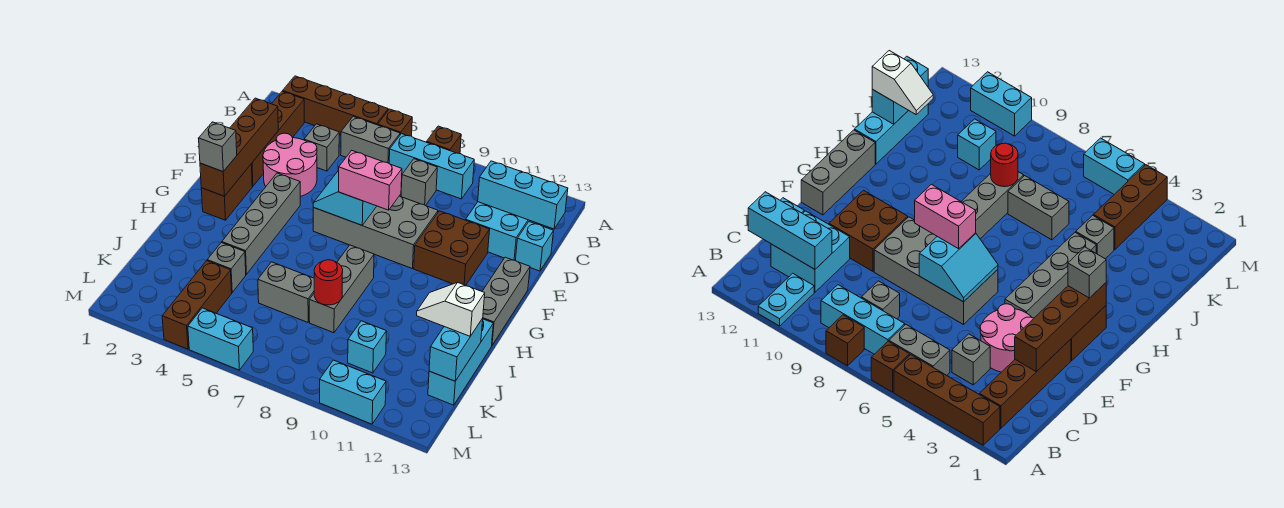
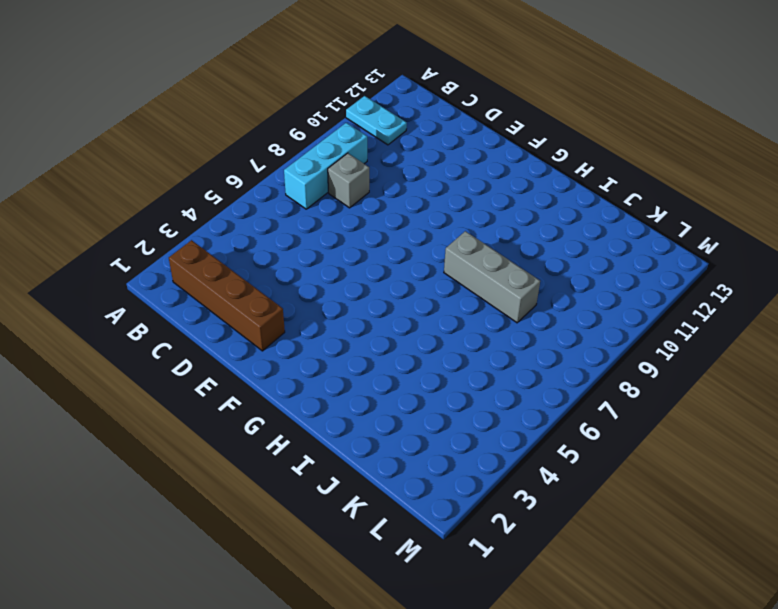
none -> brown brick A2:A5 level 1
none -> brown brick A6 level 1
none -> brown brick A8 level 1
none -> grey brick B5:B6 level 1

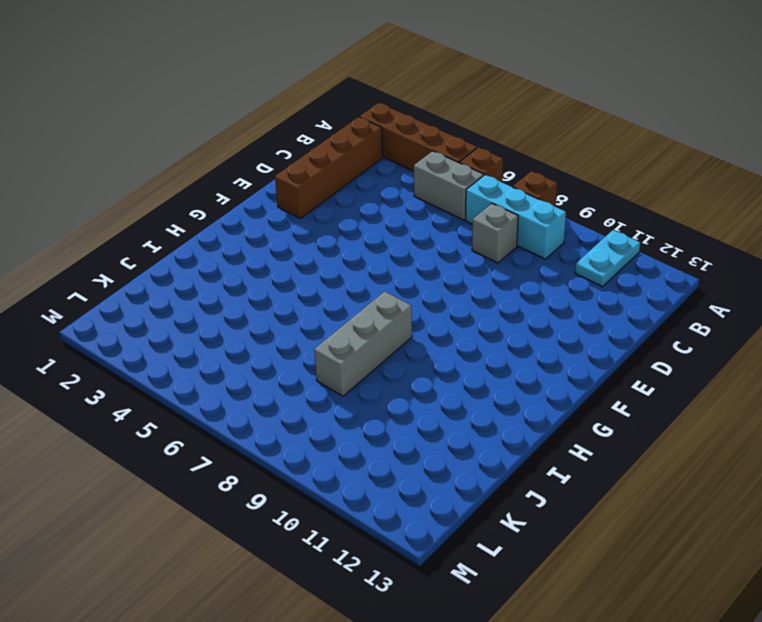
none -> grey brick C4 level 1
none -> cyan brick C11:D12 level 1
none -> pink round brick D3:E4 level 1
none -> cyan brick D13 level 1

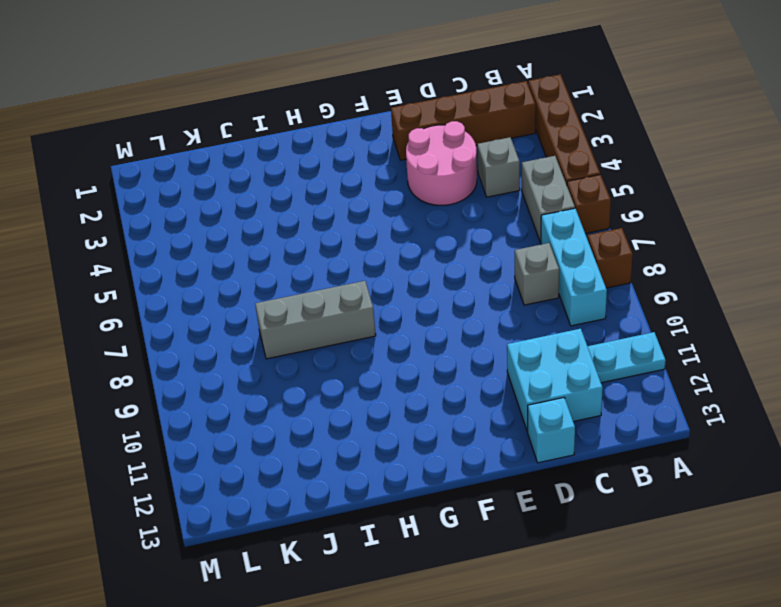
none -> grey brick E6:F9 level 1
none -> brown brick E10:F11 level 1
none -> brown brick F2:G2 level 1
none -> grey brick F4:I4 level 1

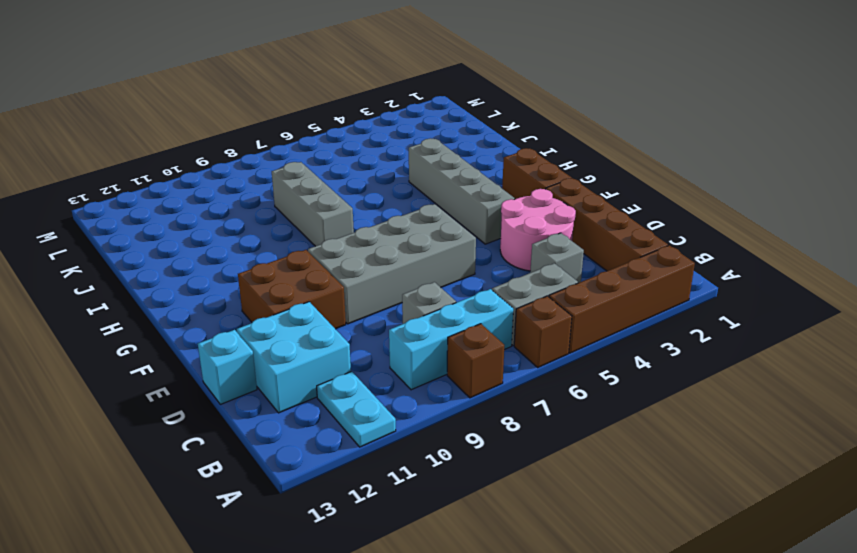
none -> grey brick F13:H13 level 1
none -> cyan brick I13:K13 level 1
none -> grey brick J4 level 1
none -> grey brick J6:J7 level 1

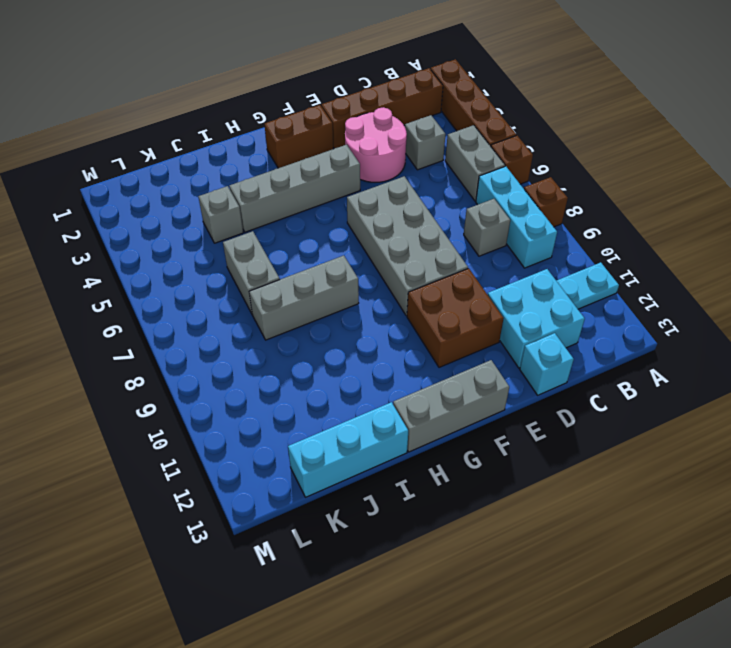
none -> brown brick K4:M4 level 1
none -> cyan brick K10 level 1
none -> cyan brick M5:M6 level 1
none -> cyan brick M10:M11 level 1

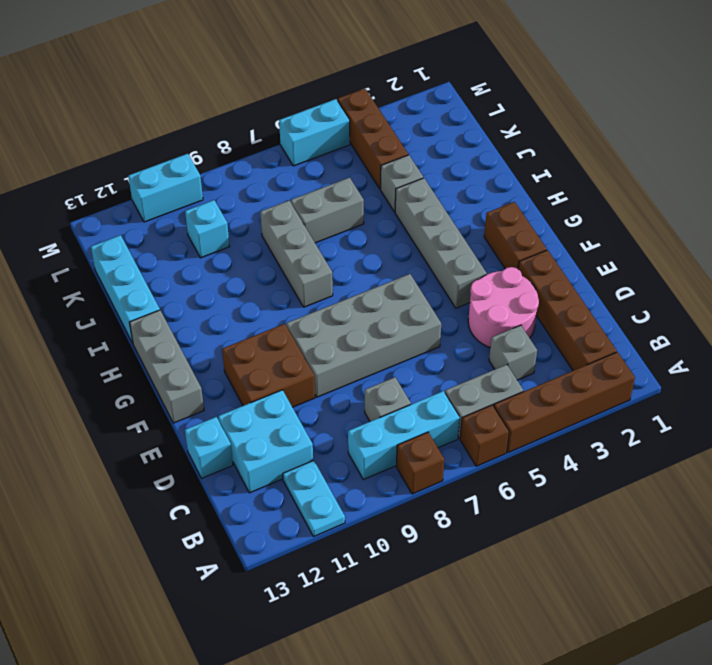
none -> cyan brick C11:C13 level 2
none -> brown brick D2:G2 level 2
none -> cyan slope E6:F7 level 2 top 7
none -> red round brick J8 level 2

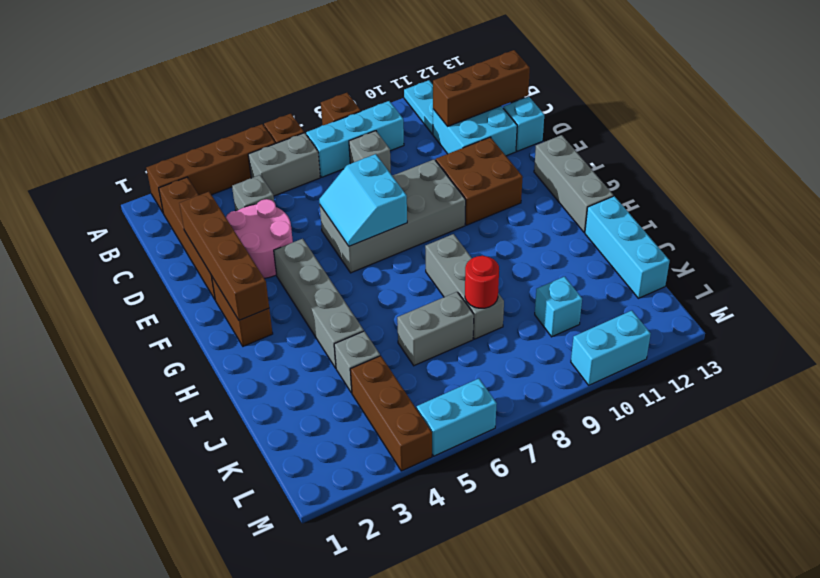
brown brick C11:C13 level 2 -> cyan brick C11:C13 level 2
none -> cyan brick J13:K13 level 2
none -> pink brick F7:F8 level 3
none -> grey brick G2 level 3
none -> white slope J12:J13 level 3 top 13

